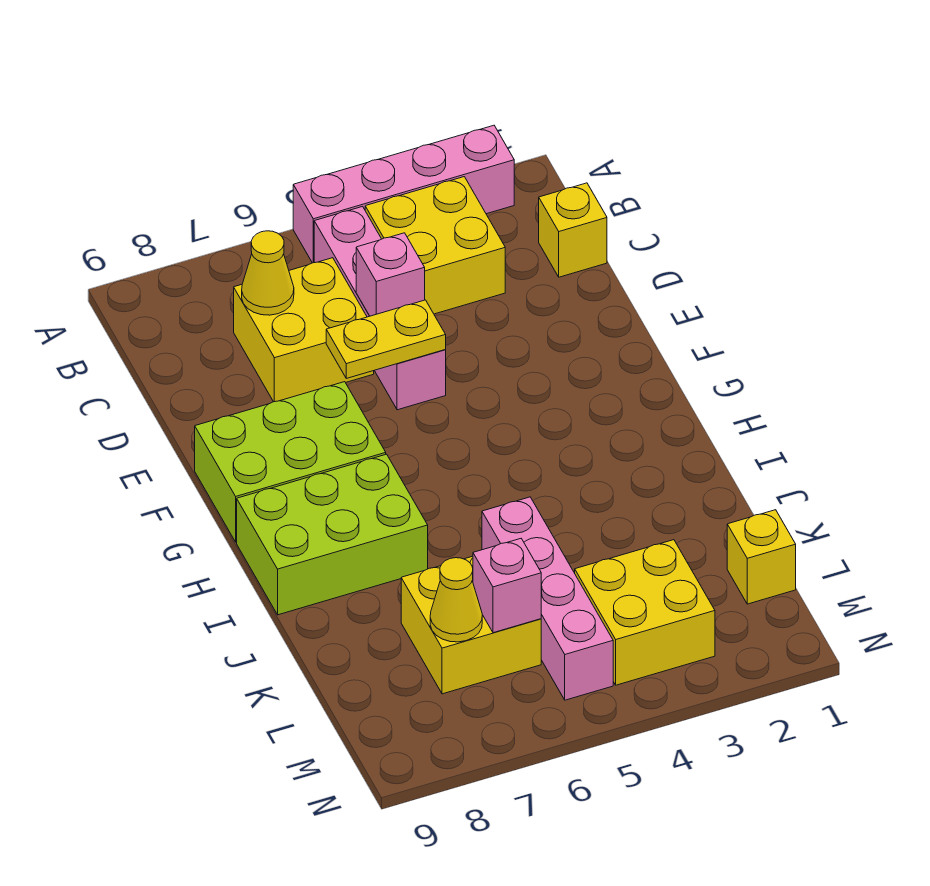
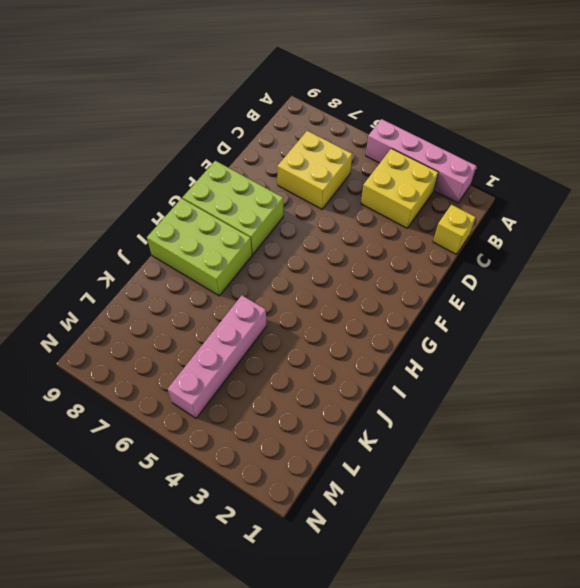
none -> pink brick B5:E5 level 1
none -> yellow brick K6:L7 level 1
none -> yellow brick L1 level 1

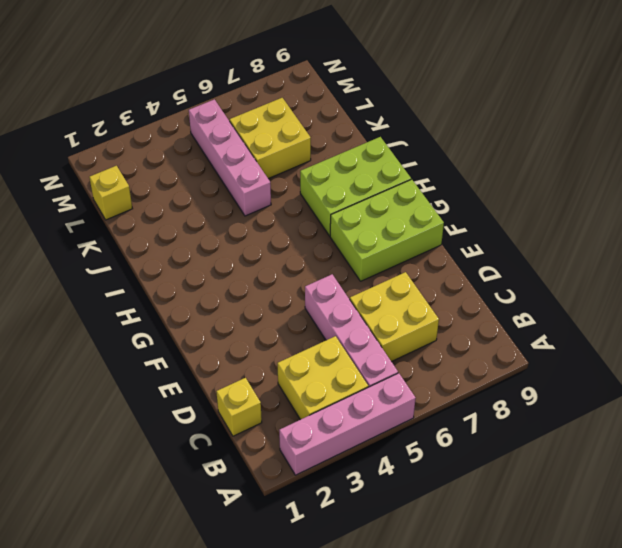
none -> yellow brick L3:M4 level 1
none -> yellow cone C7 level 2
none -> pink brick D5 level 2

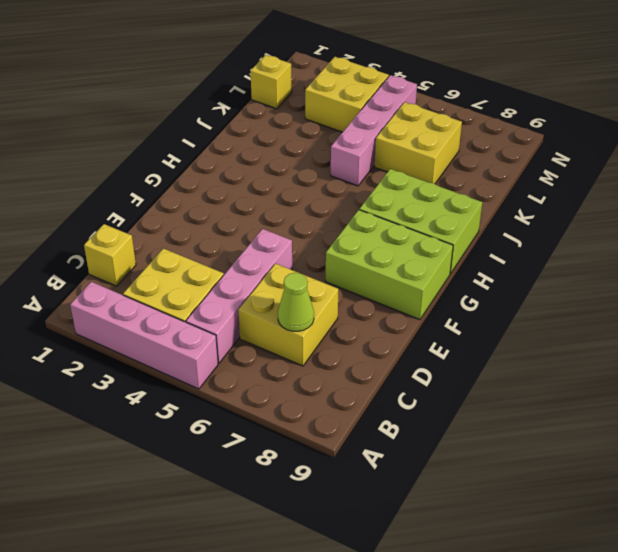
lime cone C7 level 2 -> yellow cone C7 level 2
none -> pink brick D5 level 2
none -> yellow plate E5:E6 level 2
none -> pink brick L6 level 2

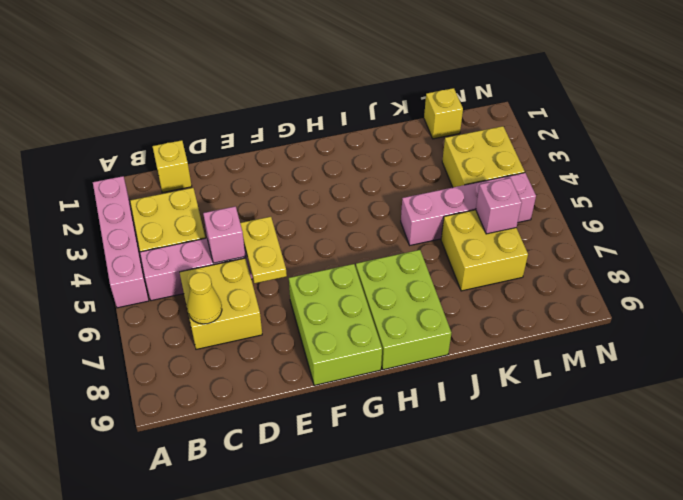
none -> yellow cone L7 level 2

